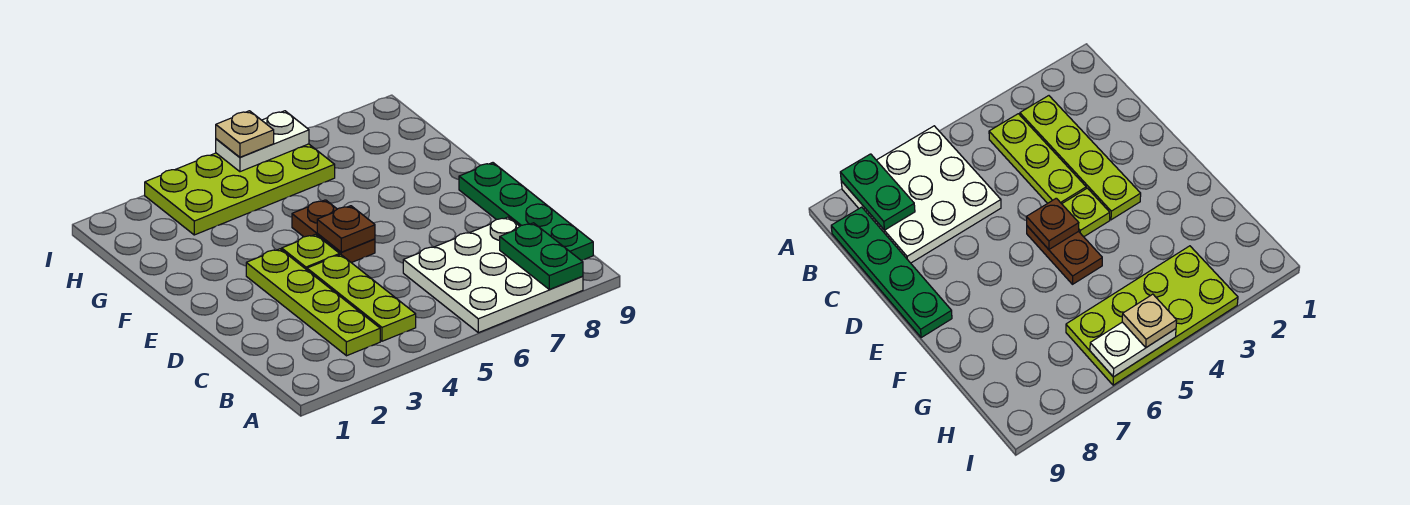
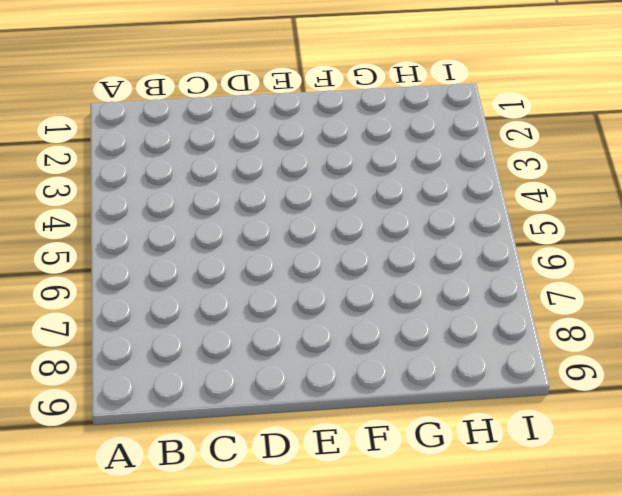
none -> white plate A6:C8 level 1
none -> lime plate B3:E3 level 1

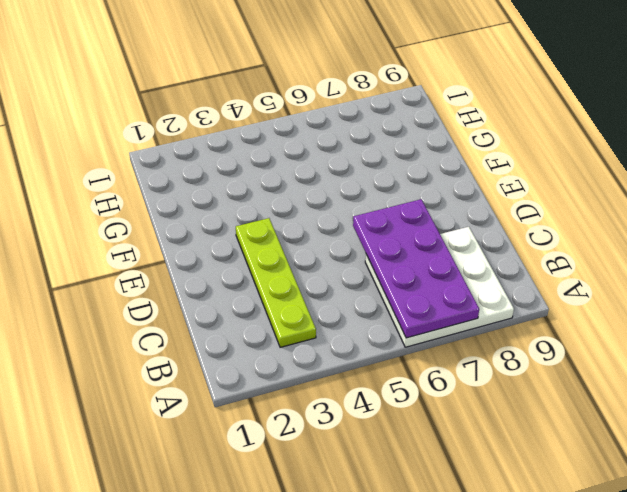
purple plate A6:D7 level 2 -> none
none -> lime plate B4:D4 level 1
none -> green plate B9:E9 level 1

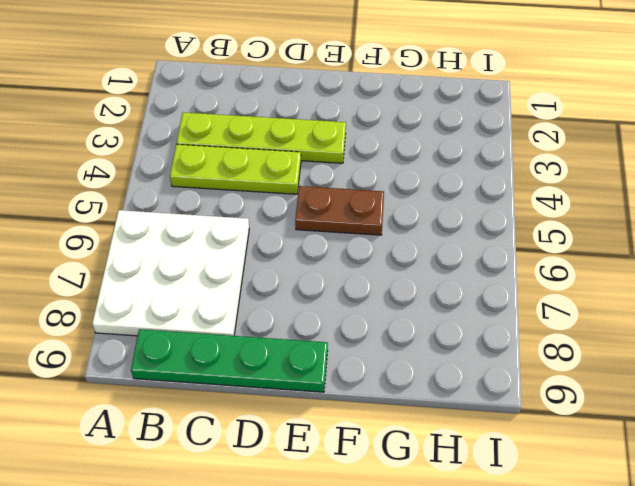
none -> lime plate E4 level 1
none -> lime plate H3:I6 level 1

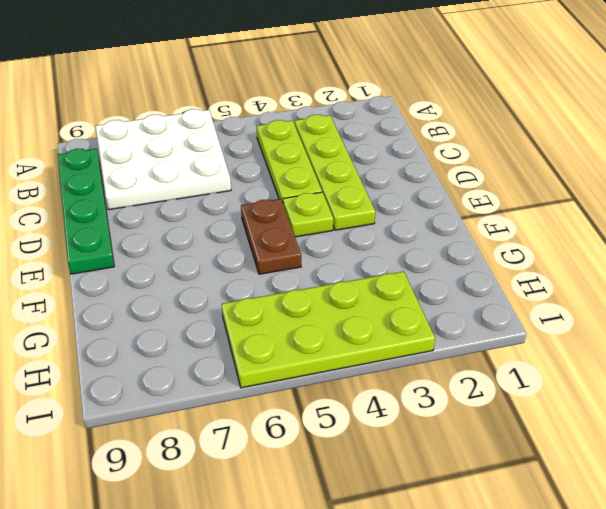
none -> green plate A8:B8 level 2
none -> brown plate E5 level 2

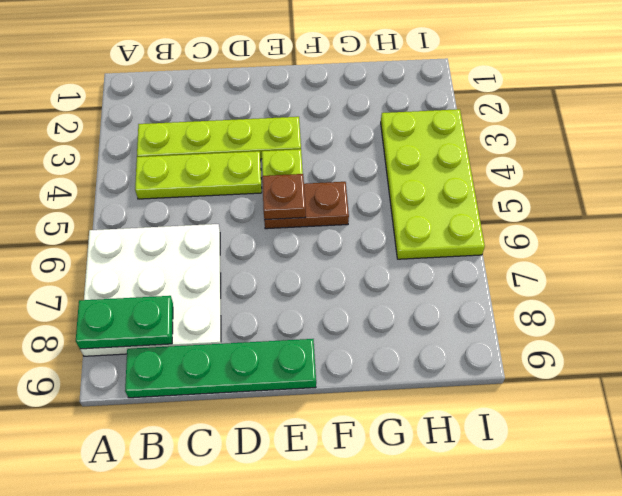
none -> white plate I5:I6 level 2
none -> tan plate I5 level 3

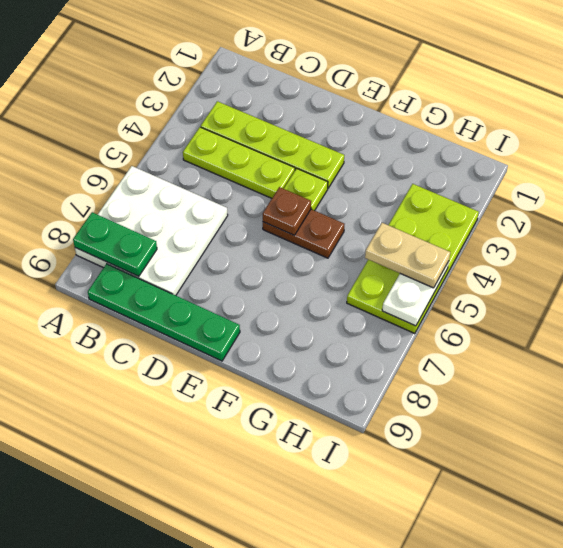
tan plate H5:I5 level 3 -> tan plate I5 level 3

